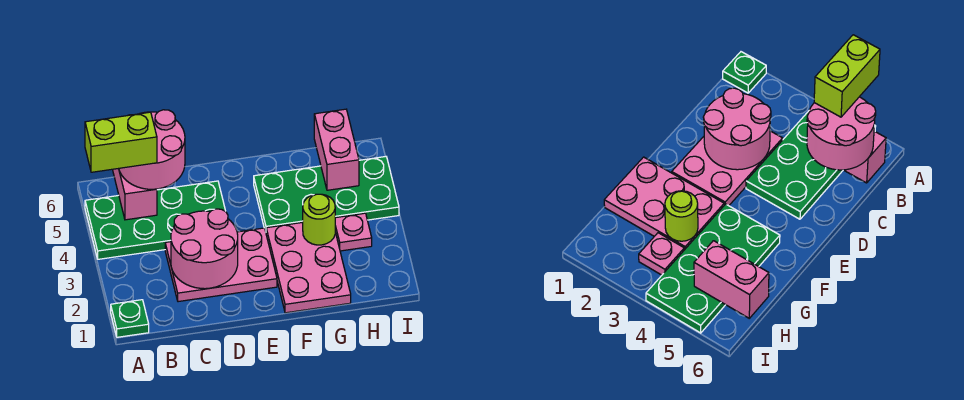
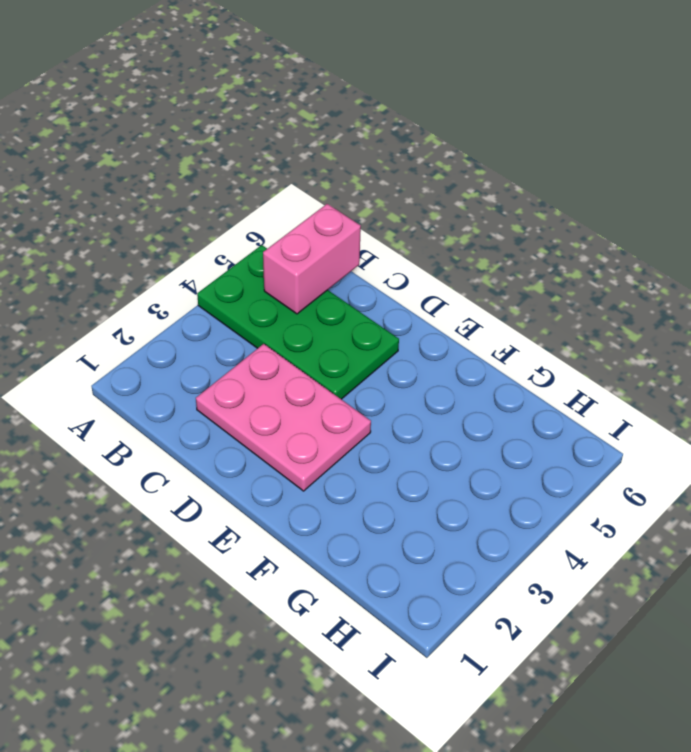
none -> green plate A1 level 1
none -> pink plate F1:G3 level 1
none -> green plate F4:I5 level 1

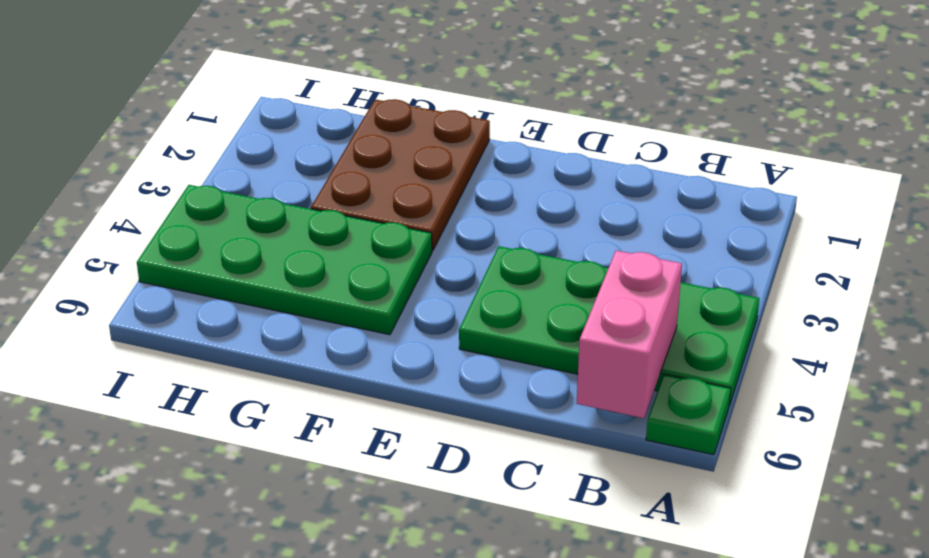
green plate A6 level 1 -> green plate A1 level 1
brown plate F1:G3 level 1 -> pink plate F1:G3 level 1
none -> pink plate C2:E3 level 1
none -> pink plate H3 level 1
none -> pink round brick C2:D3 level 2

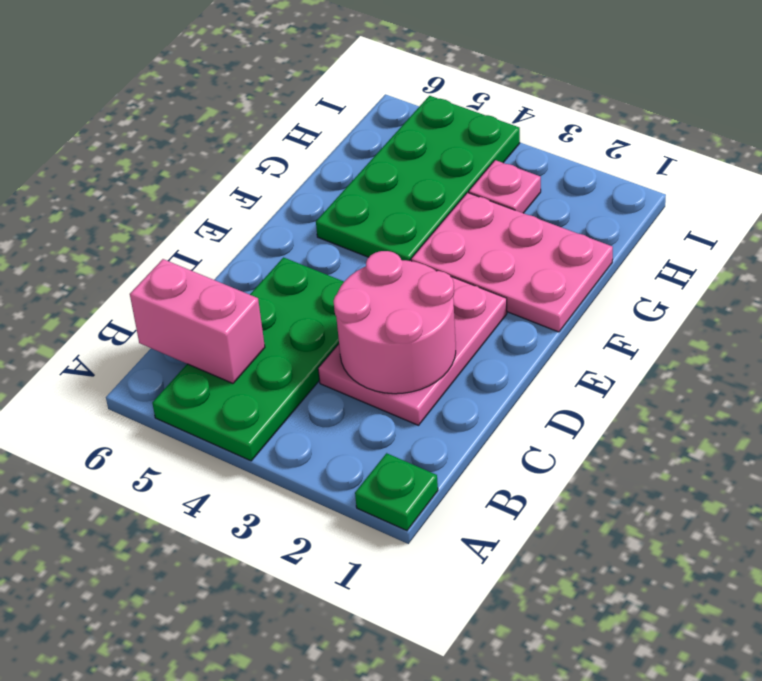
none -> lime round brick G3 level 2
none -> pink brick H5:H6 level 2
none -> pink round brick B5:C6 level 3

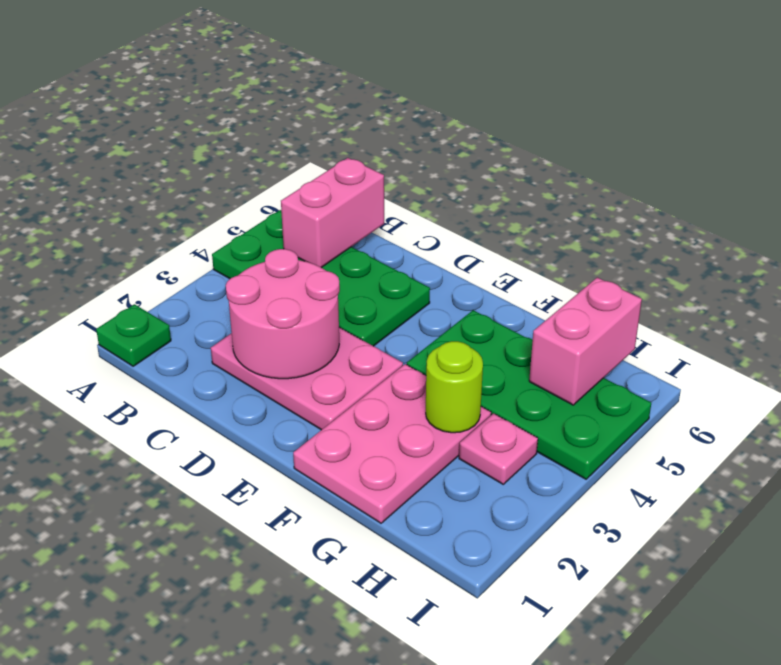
none -> pink round brick B5:C6 level 3
none -> lime brick A5:B5 level 4

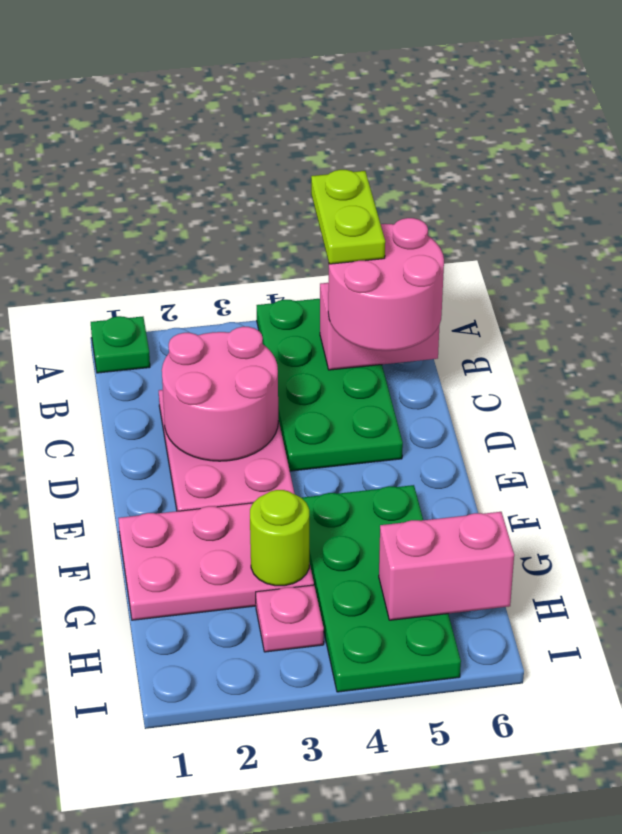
lime plate A5:B5 level 4 -> lime brick A5:B5 level 4

